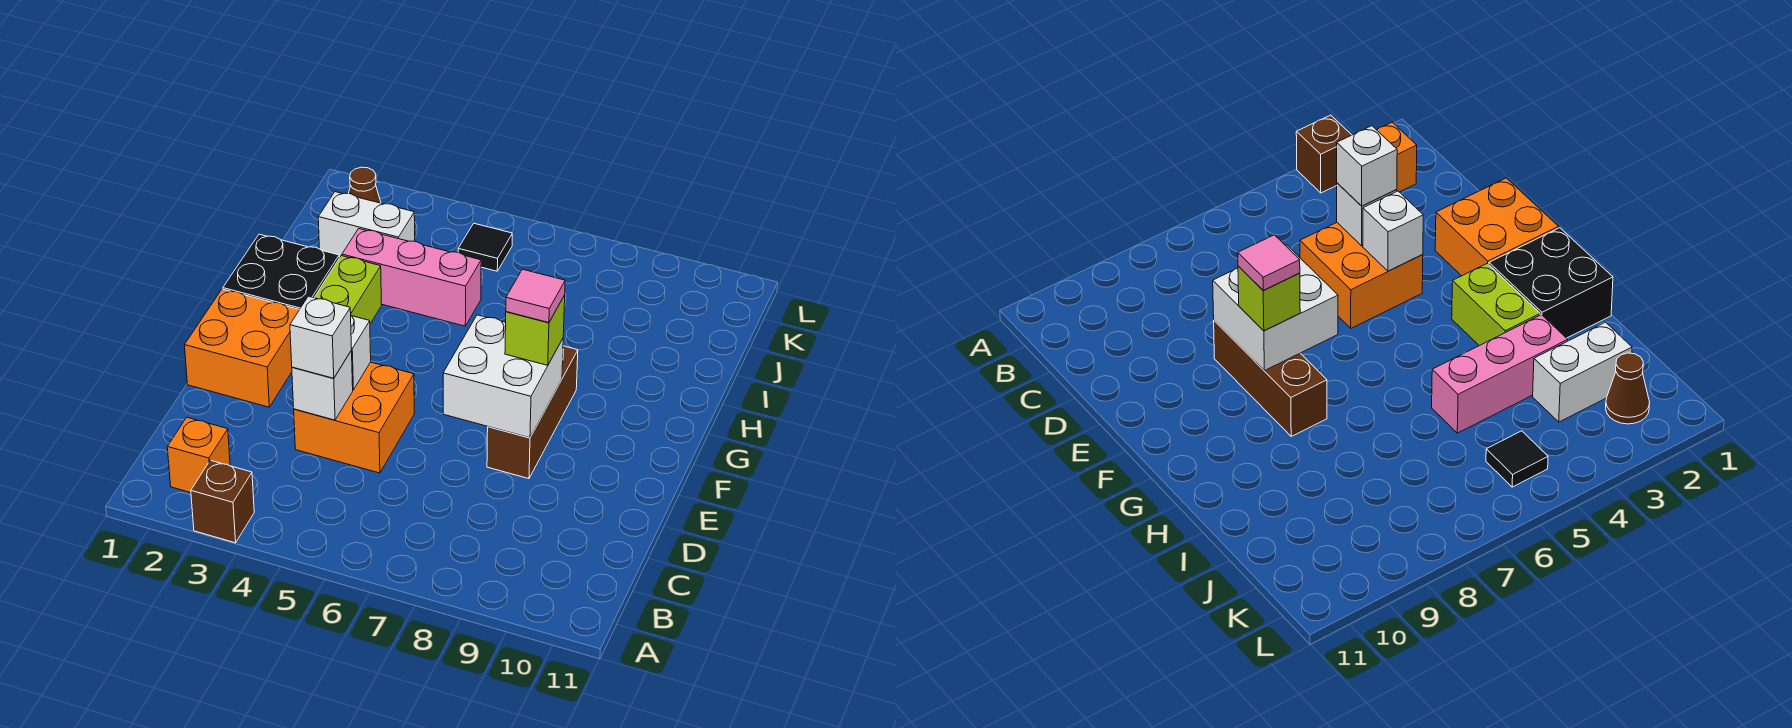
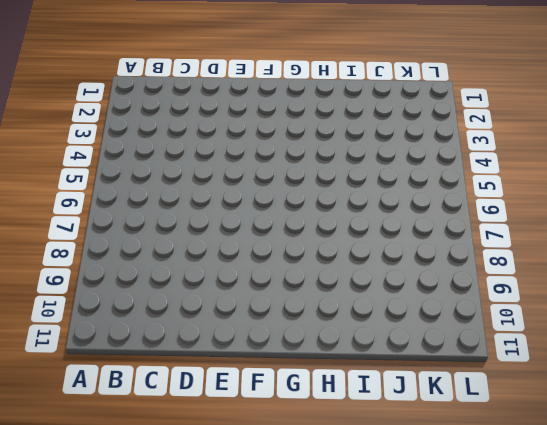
none -> brown brick A3 level 1
none -> orange brick B2 level 1
none -> orange brick D4:E5 level 1

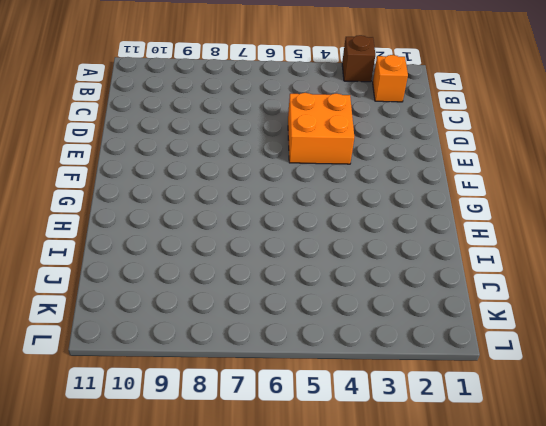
none -> orange brick E1:F2 level 1
none -> brown brick E8:G8 level 1
none -> black brick G1:H2 level 1

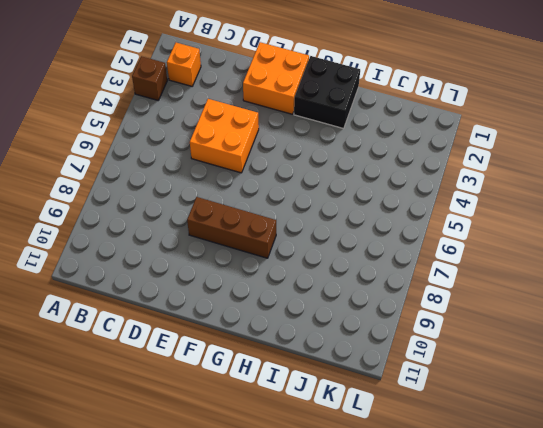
none -> lime brick G3:H3 level 1
none -> pink brick I3:I5 level 1
none -> white brick J2:J3 level 1

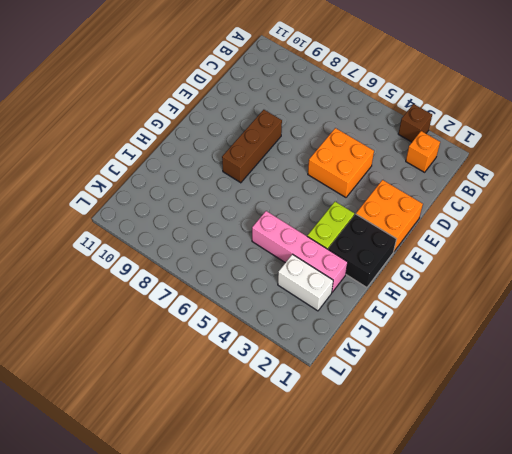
pink brick I2:I5 level 1 -> pink brick I3:I5 level 1
none -> brown cone K2 level 1
none -> black tile K5 level 1
none -> white brick D4 level 2

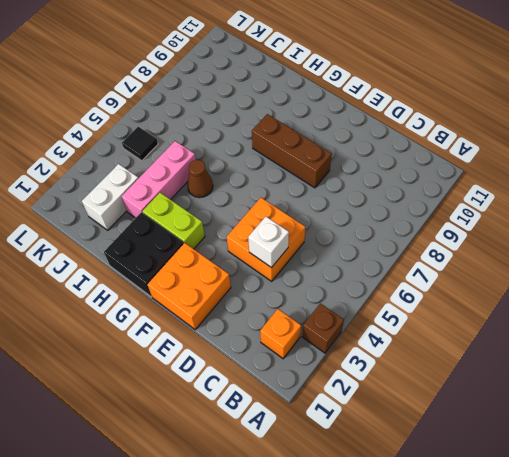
brown cone H5 level 1 -> brown cone K2 level 1
none -> white brick E4 level 2
none -> white brick E7:F8 level 2
none -> white brick D4 level 3

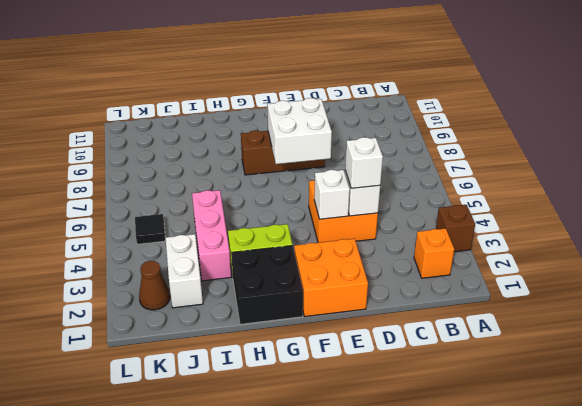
none -> lime brick F8 level 3
none -> pink tile F8 level 4

